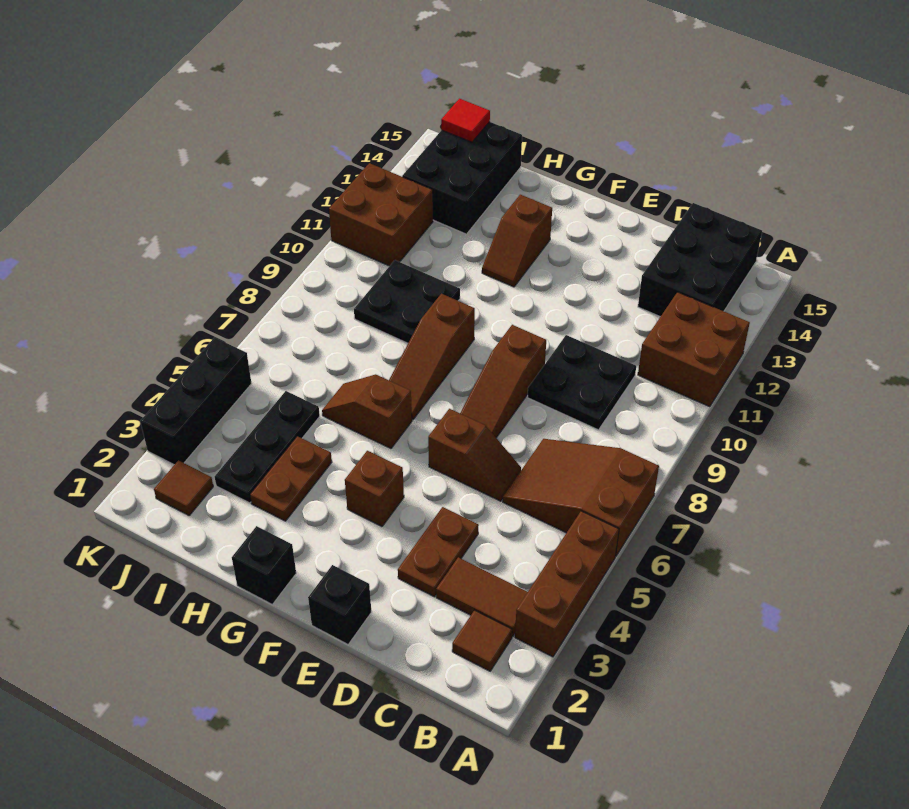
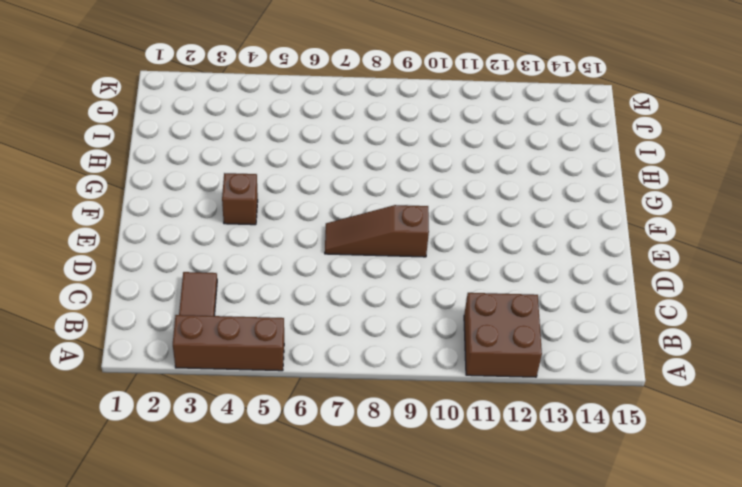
none -> brown slope A6:C7 level 1 top A
none -> brown tile B2 level 1
none -> black brick B13:C15 level 1

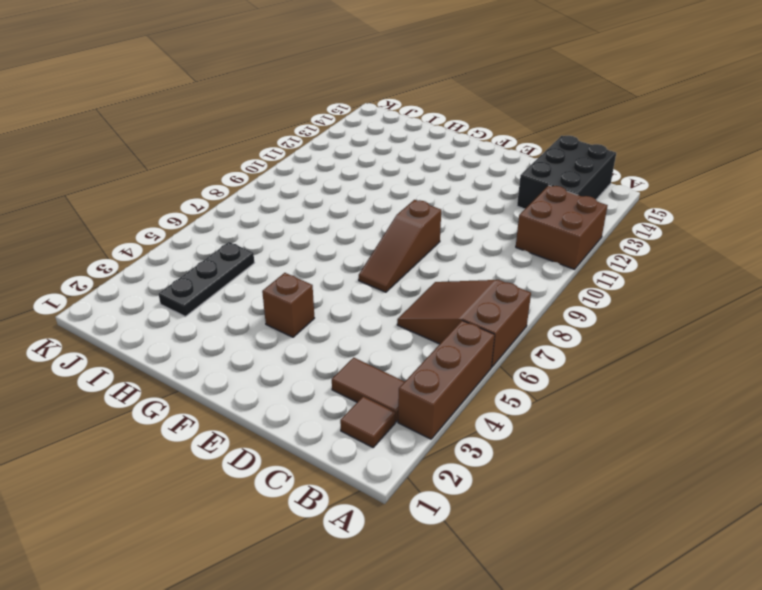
none -> black plate C9:D10 level 1
none -> brown plate D3:D4 level 1
none -> brown slope D6:E6 level 1 top E

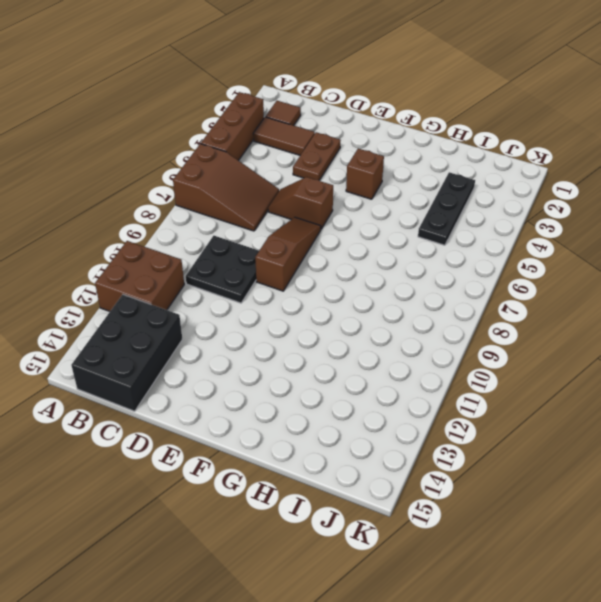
none -> black brick E1 level 1
none -> black brick G1 level 1
none -> brown slope G6:H6 level 1 top G

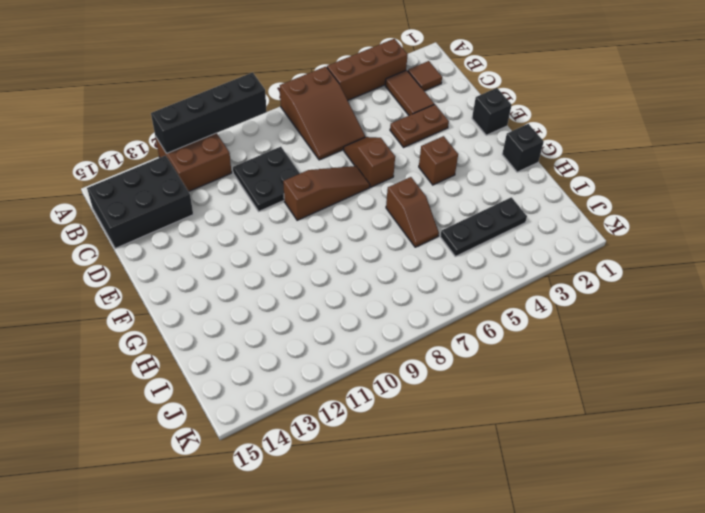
black brick A9:A12 level 2 -> none
none -> brown slope G7:G9 level 1 top 9
none -> brown slope G12:G13 level 1 top 13
none -> brown plate H3:H4 level 1

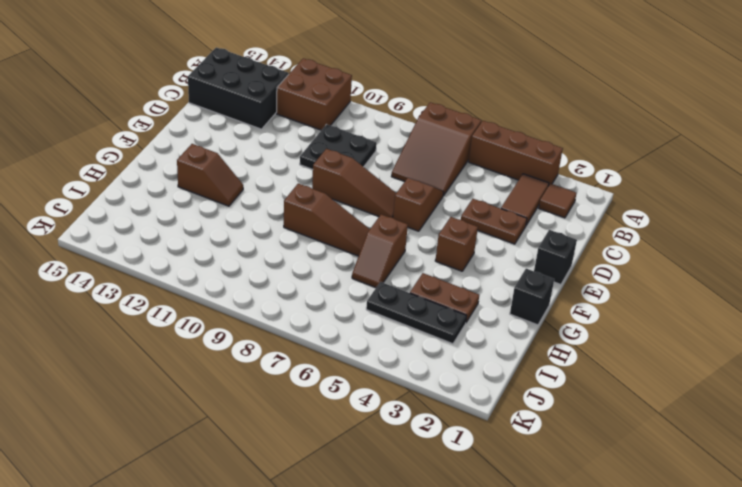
none -> black plate H9:I10 level 1
none -> black brick I13:J15 level 1
none -> brown tile J2 level 1

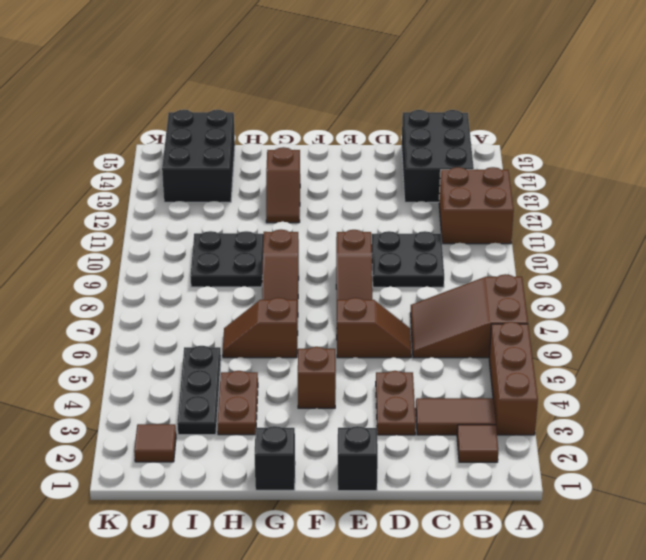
none -> brown brick J11:K12 level 1
none -> black brick K3:K5 level 1
none -> red tile J15 level 2

